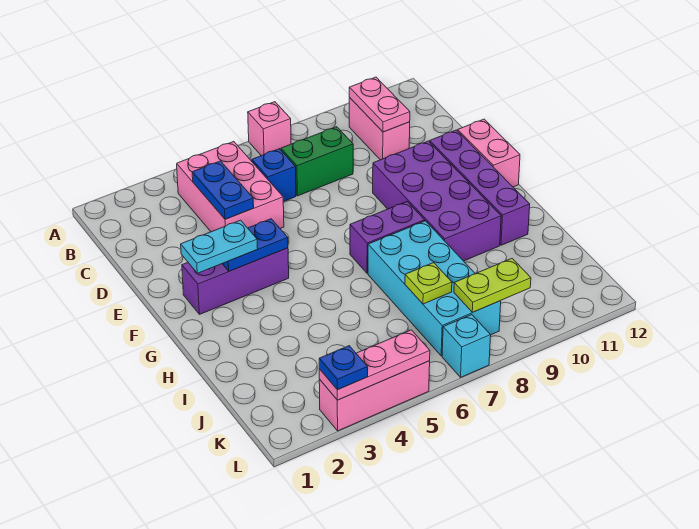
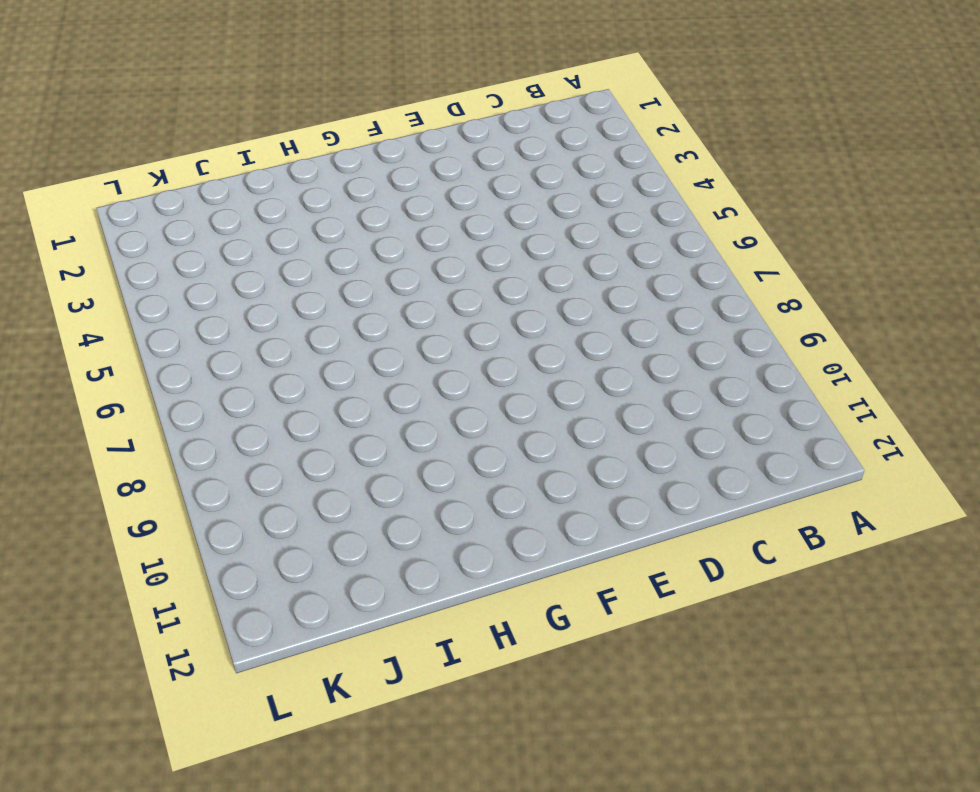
none -> pink brick A7 level 1
none -> pink brick B4:D5 level 1
none -> pink brick B10:C10 level 1

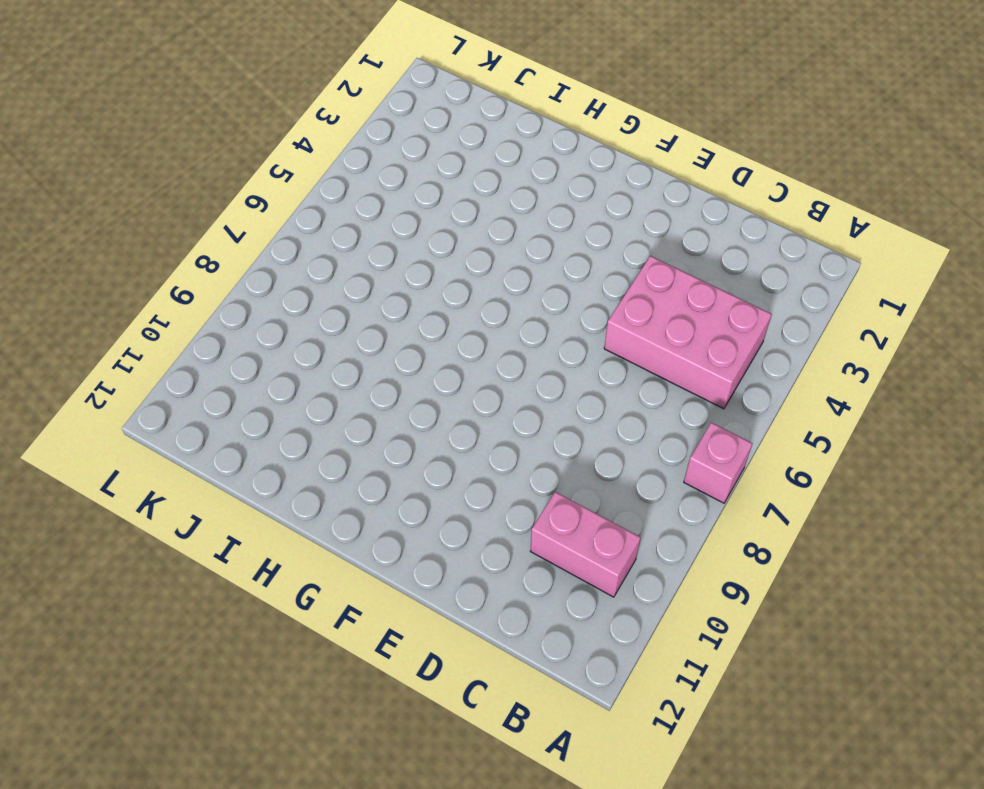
none -> blue brick C6 level 1
none -> green brick C7:C8 level 1
none -> purple brick E9:H10 level 1

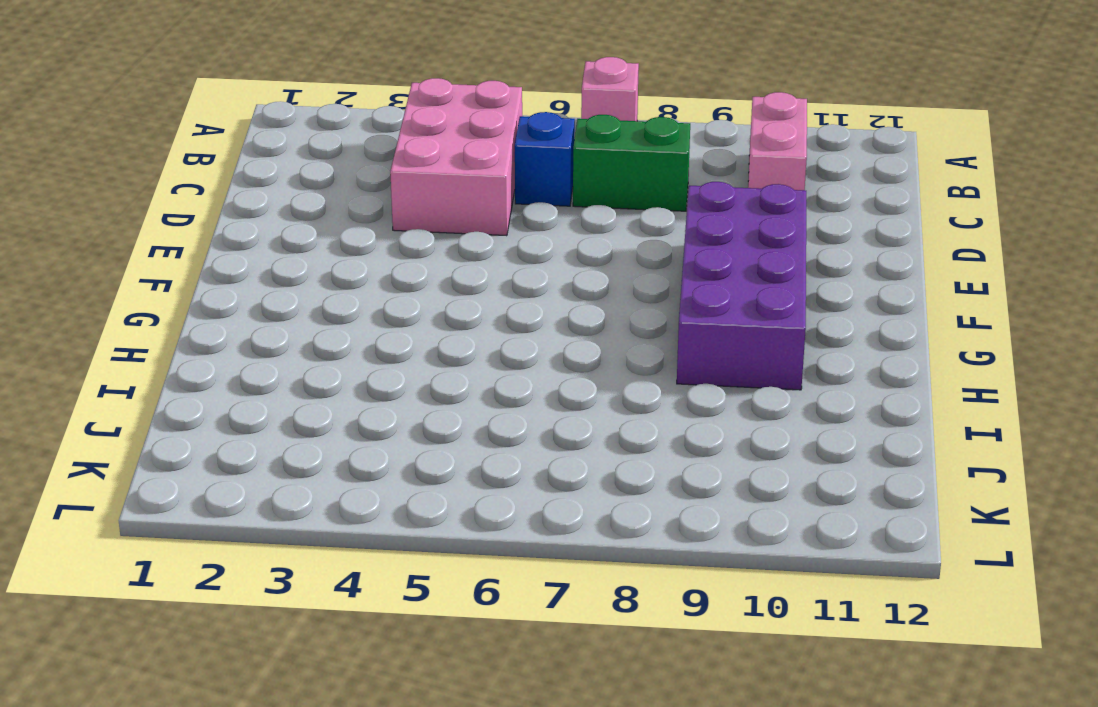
none -> purple brick E11:H11 level 1
none -> pink brick E12:F12 level 1
none -> purple brick F2:F4 level 1

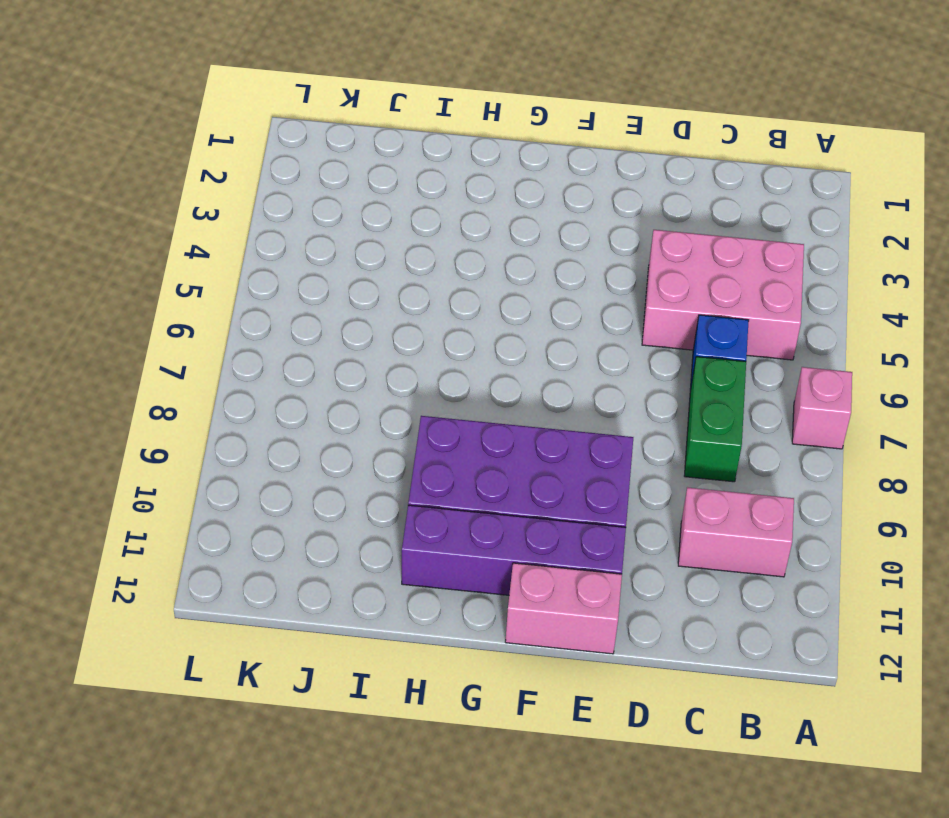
none -> purple brick F2:F4 level 1
none -> purple brick G7:G8 level 1
none -> cyan brick H7:K8 level 1

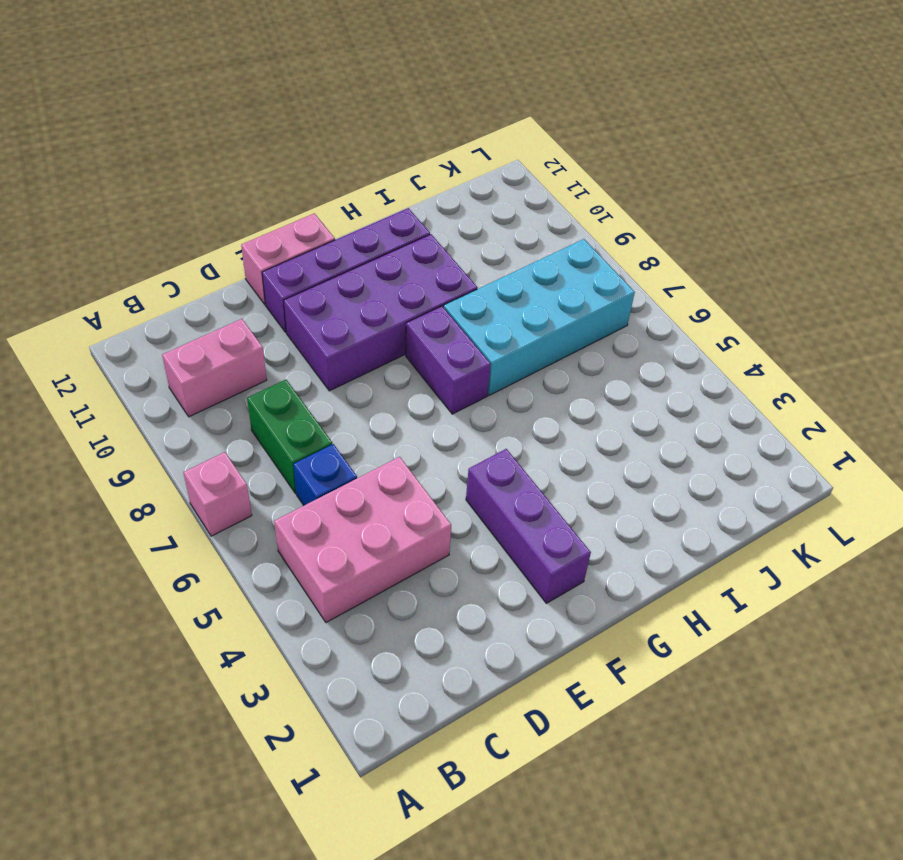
none -> pink brick L3:L5 level 1
none -> cyan brick L7 level 1
none -> pink plate B10:C10 level 2

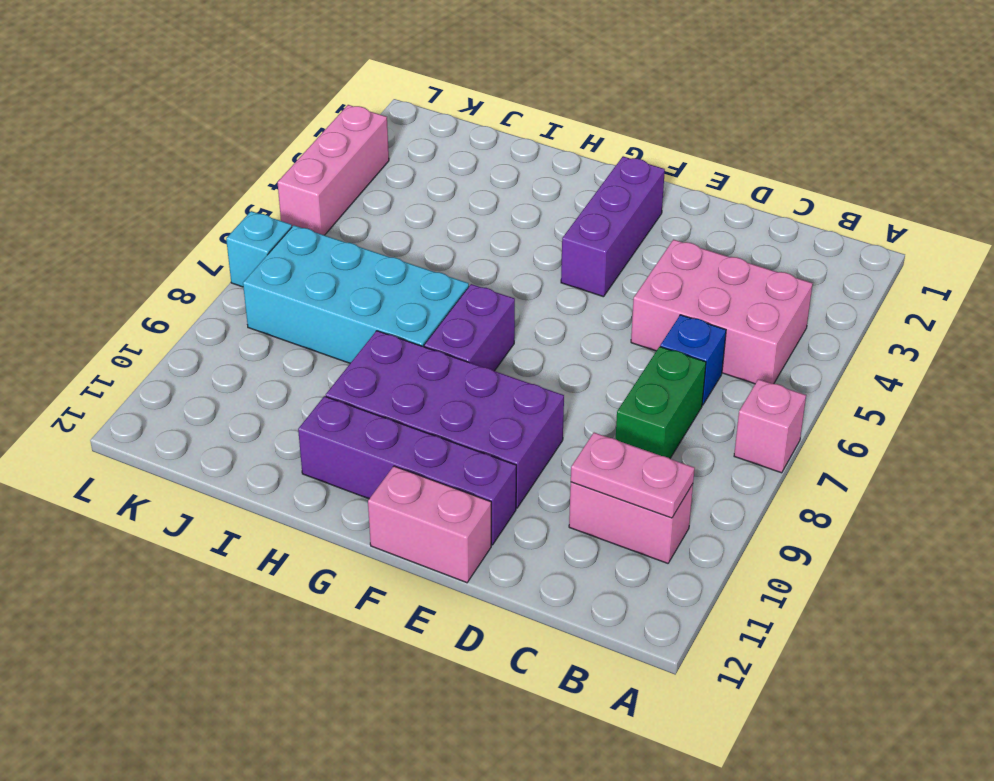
none -> blue plate C4:D4 level 2
none -> blue plate F3:F4 level 2
none -> lime plate J7 level 2

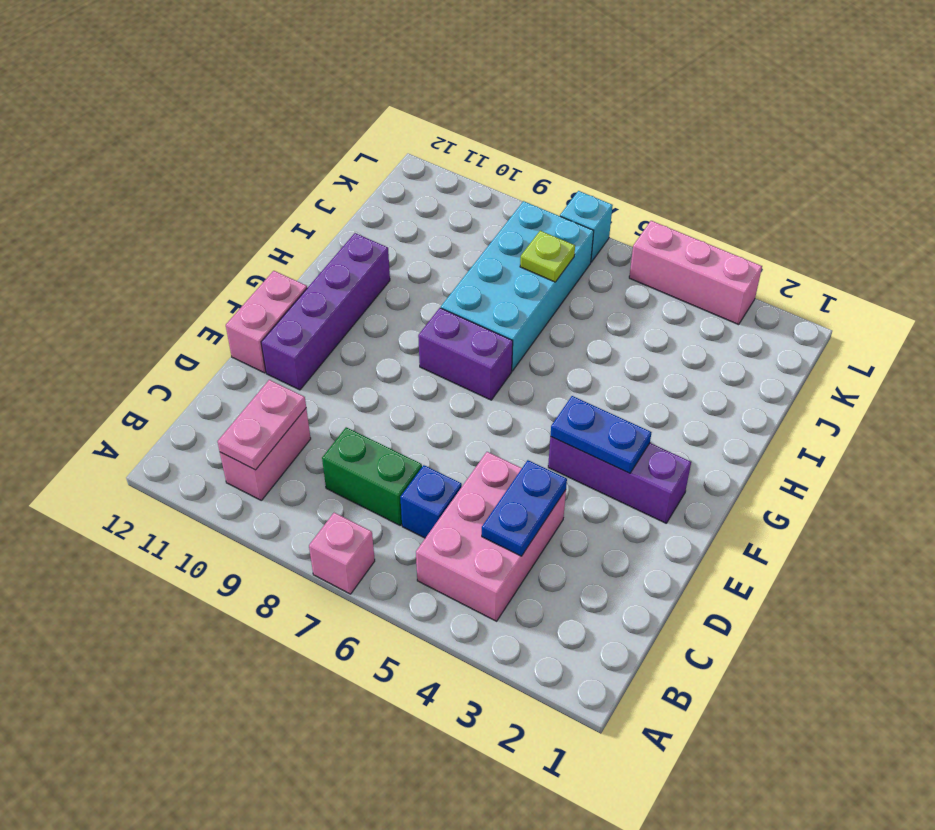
none -> purple brick E9:H10 level 1
none -> lime plate K8:K9 level 2
none -> pink plate L3:L5 level 2

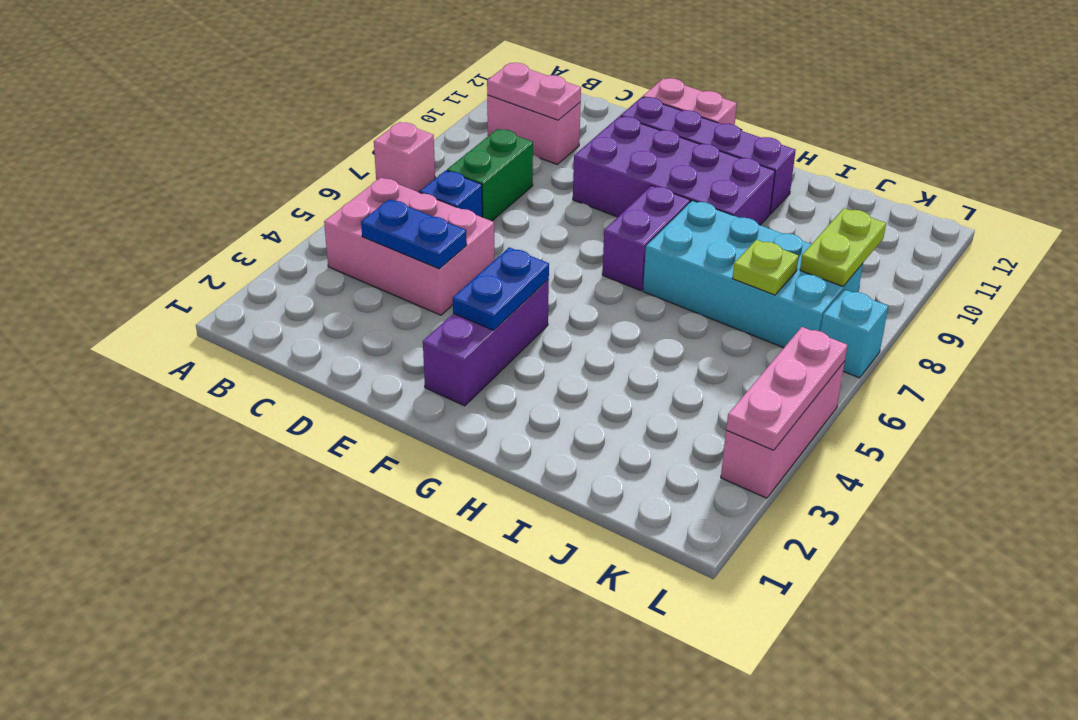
none -> cyan plate F2:F3 level 3
none -> blue plate L3 level 3

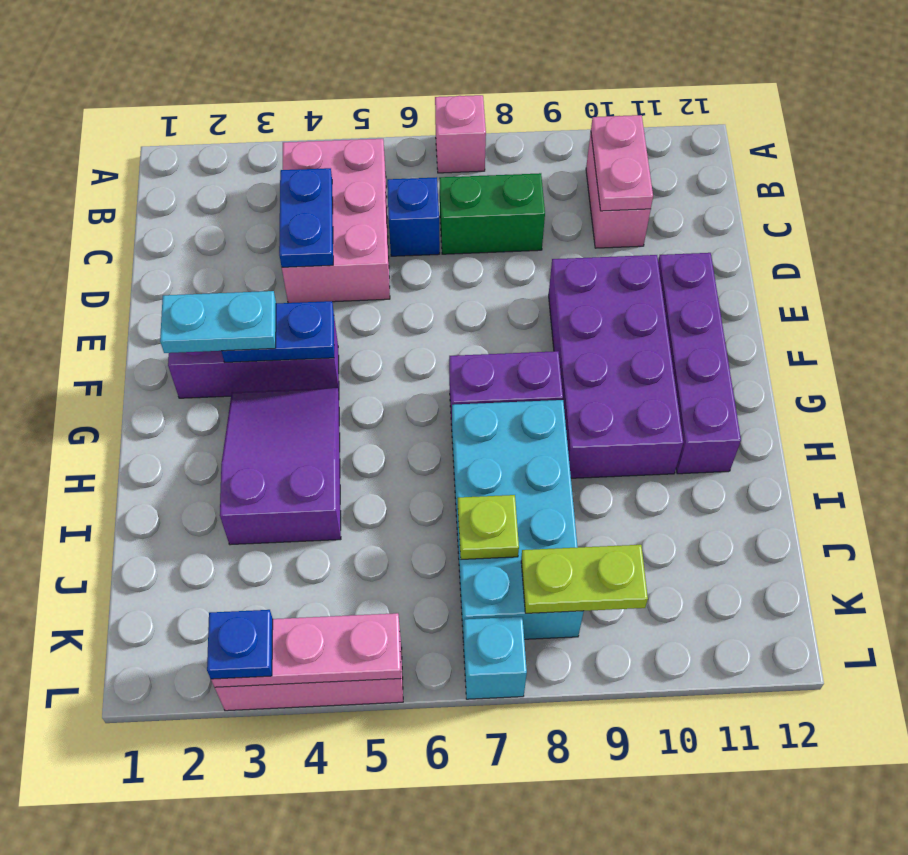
purple slope G3:I4 level 1 top I -> none
none -> pink brick E12:F12 level 1

